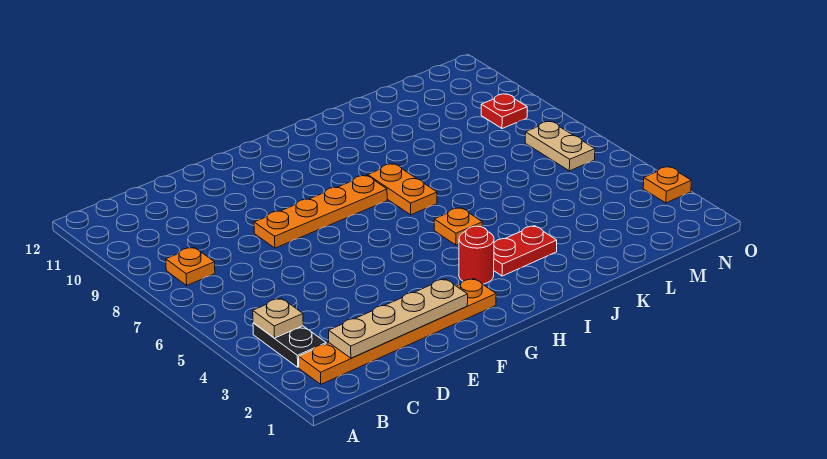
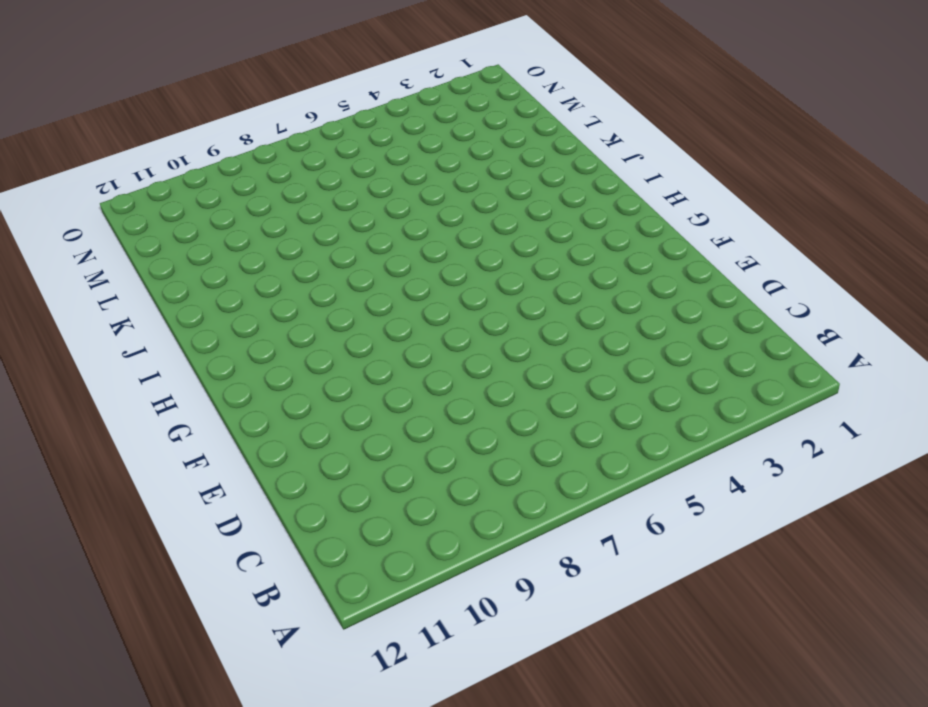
none -> orange plate B2:G2 level 1
none -> black plate B3:B4 level 1
none -> orange plate B8 level 1

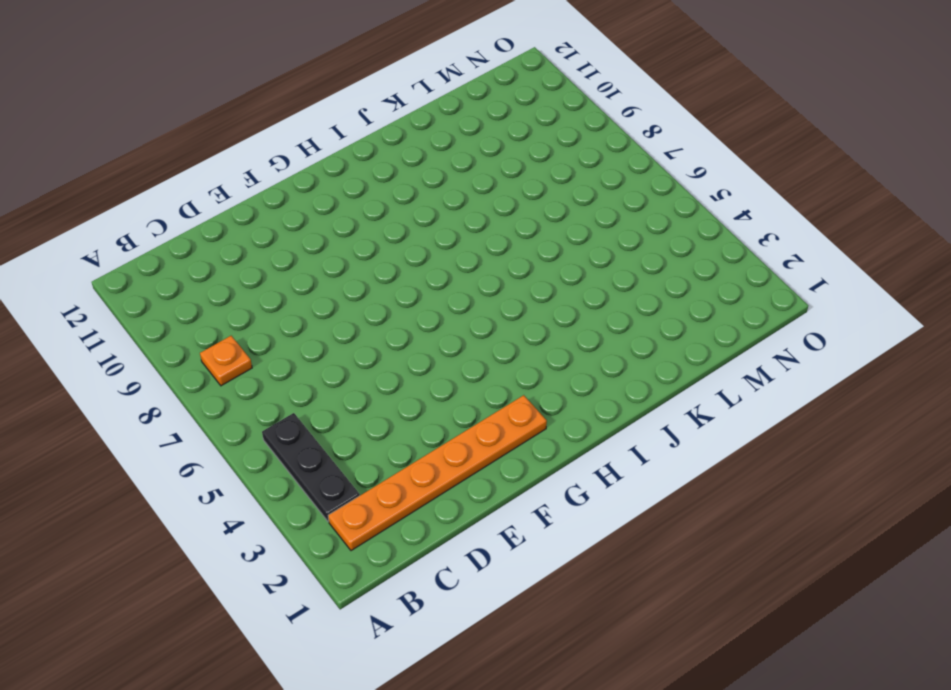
black plate B3:B5 level 1 -> black plate B3:B4 level 1
none -> orange plate E8:H8 level 1
none -> red round brick H3 level 1
none -> red plate I3:J3 level 1

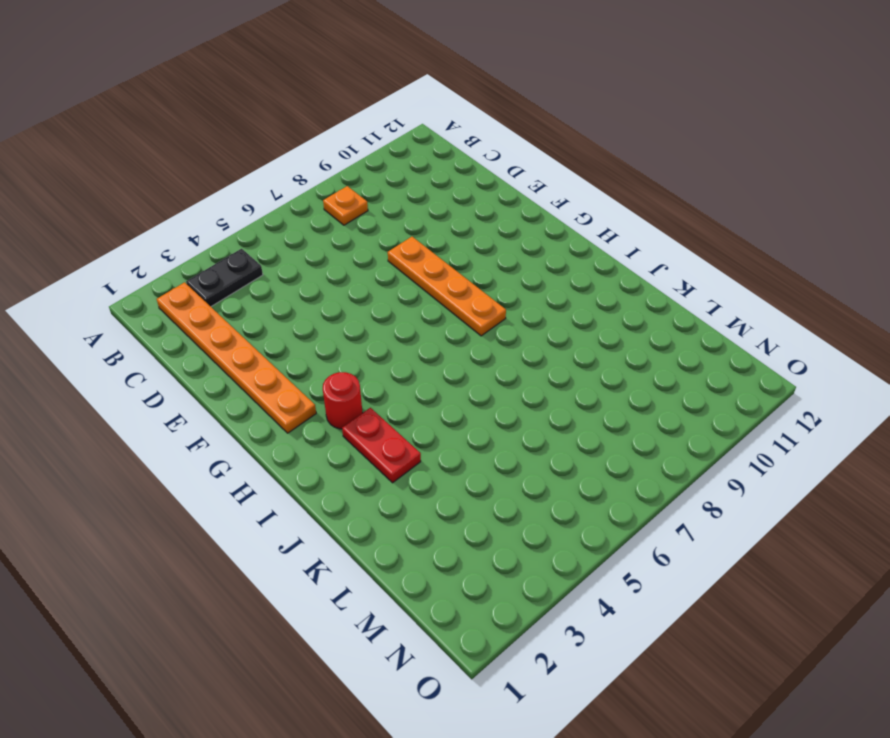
none -> orange plate I5 level 1
none -> orange plate I7:I8 level 1
none -> tan plate N6:N7 level 1

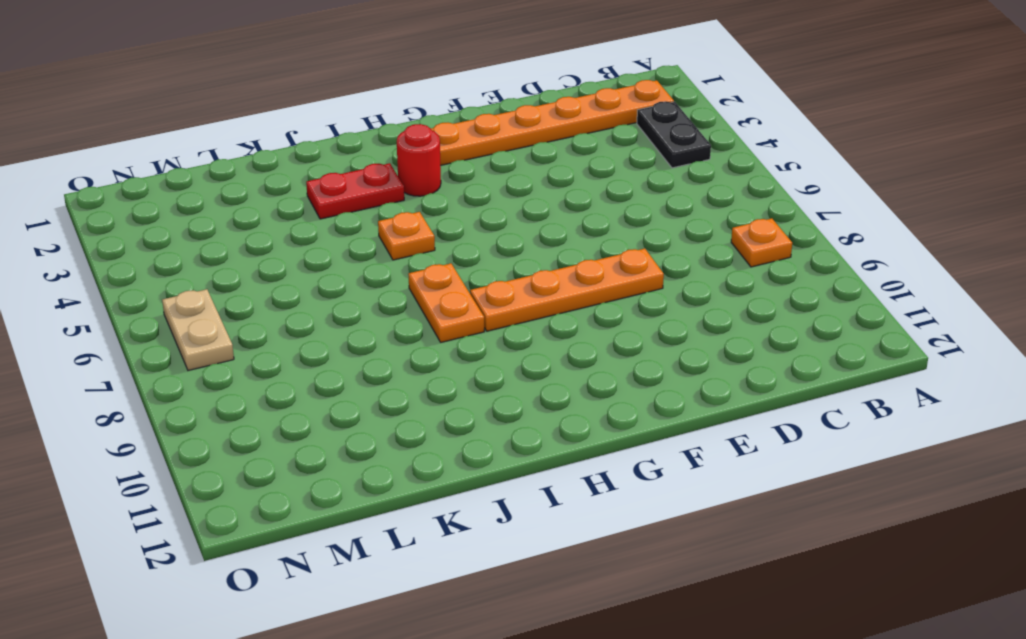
none -> red plate N9 level 1
none -> orange plate O3 level 1
none -> tan plate B4 level 2

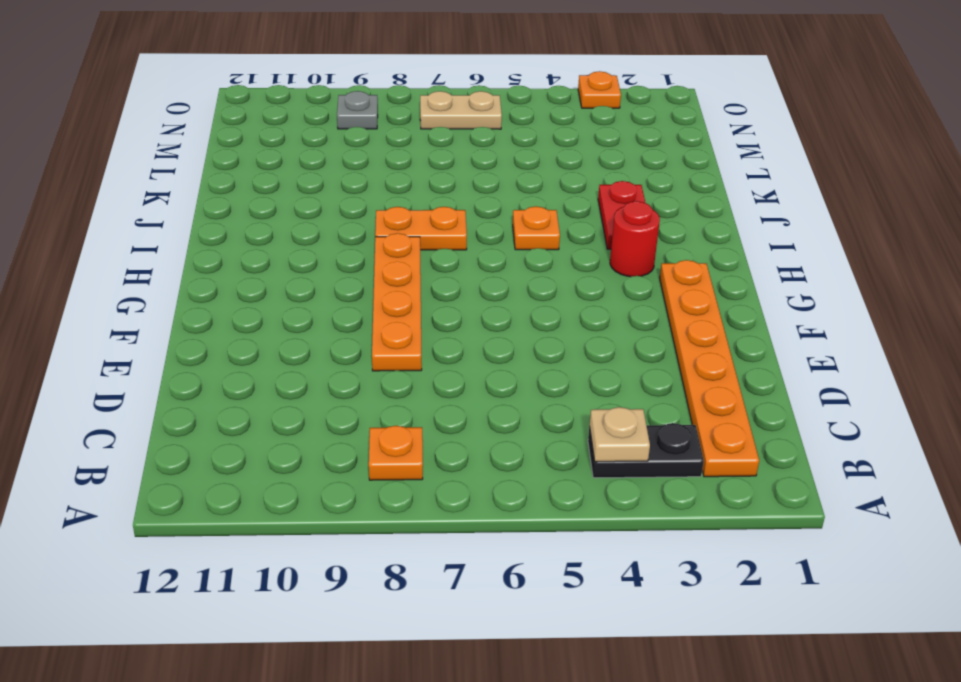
grey plate N9 level 1 -> red plate N9 level 1
none -> tan plate C2:F2 level 2

